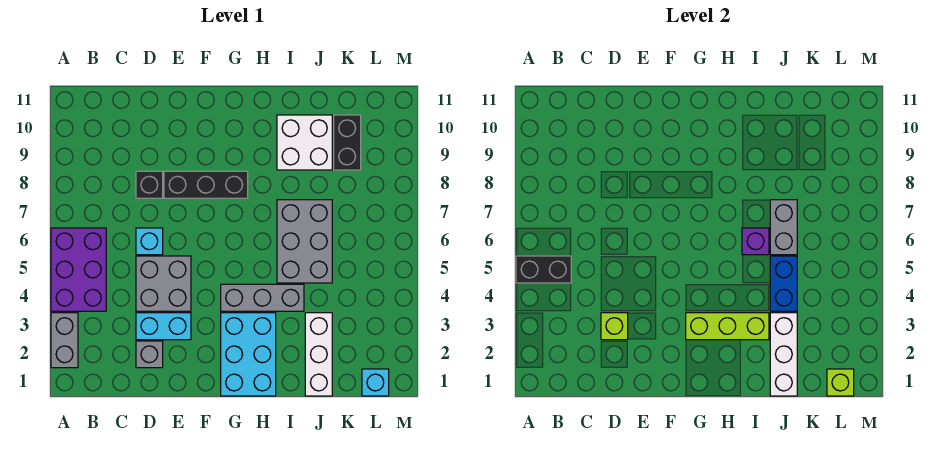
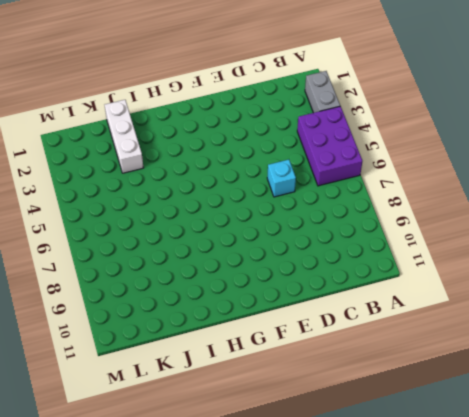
none -> grey brick D2 level 1
none -> cyan brick D3:E3 level 1
none -> grey brick D4:E5 level 1

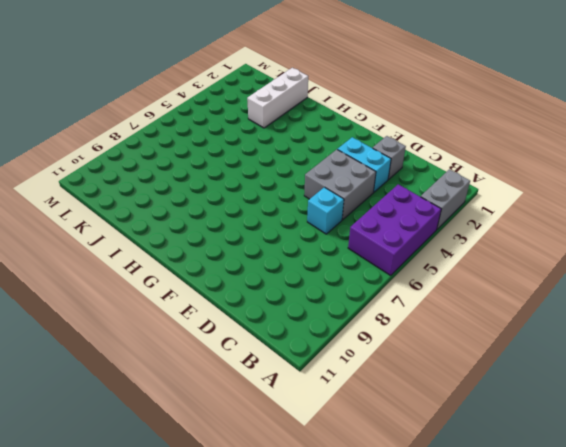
none -> black brick D8 level 1
none -> black brick E8:G8 level 1
none -> cyan brick G1:H3 level 1

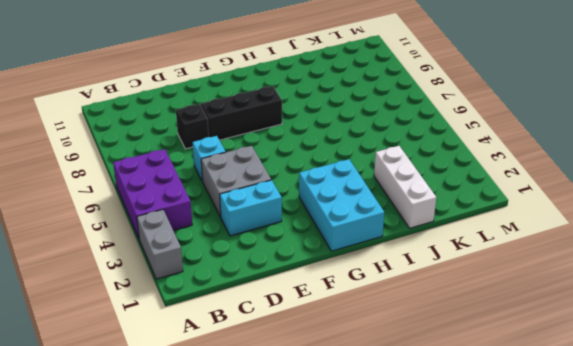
none -> grey brick D2 level 1
none -> grey brick G4:I4 level 1
none -> grey brick I5:J7 level 1

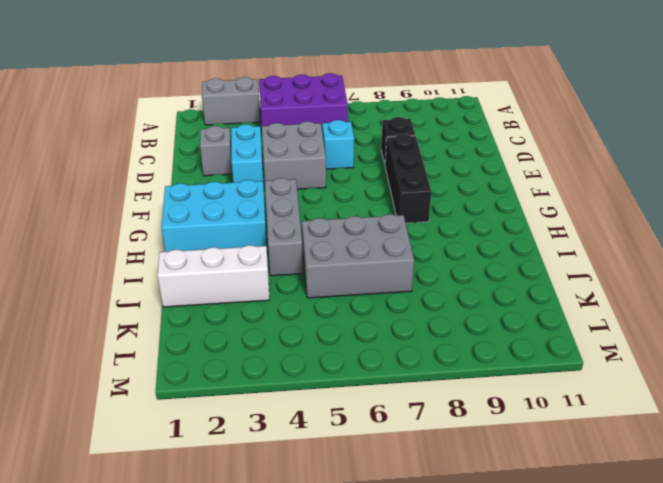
none -> white brick I9:J10 level 1
none -> black brick K9:K10 level 1
none -> cyan brick L1 level 1

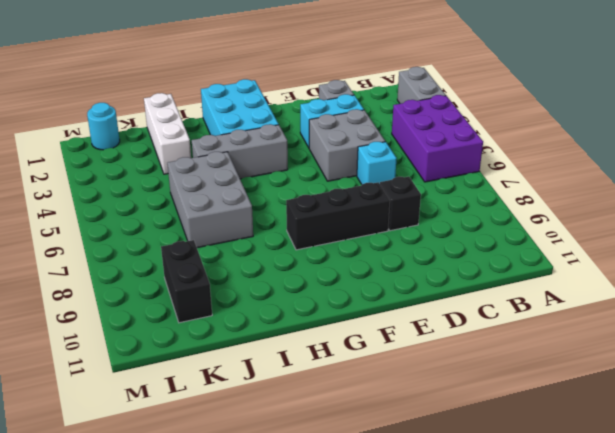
cyan round brick L1 level 1 -> cyan brick L1 level 1
none -> white brick I9:J10 level 1
none -> black brick A5:B5 level 2
none -> lime brick D3 level 2

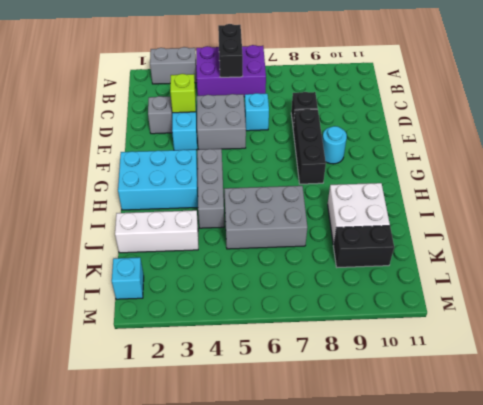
cyan round brick F9 level 1 -> none
none -> lime brick G3:I3 level 2
none -> purple brick I6 level 2
none -> white brick J1:J3 level 2

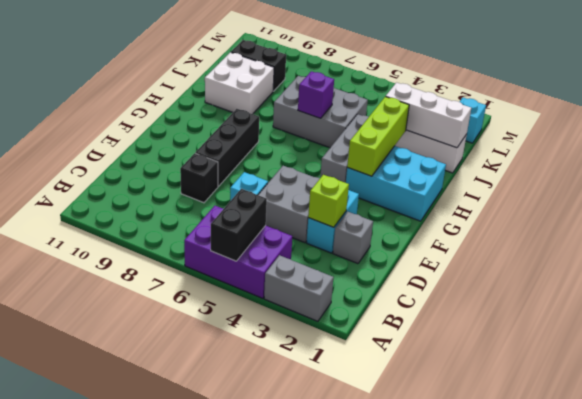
none -> blue brick J4:J5 level 2
none -> grey brick J6:J7 level 2
none -> lime brick L1 level 2

